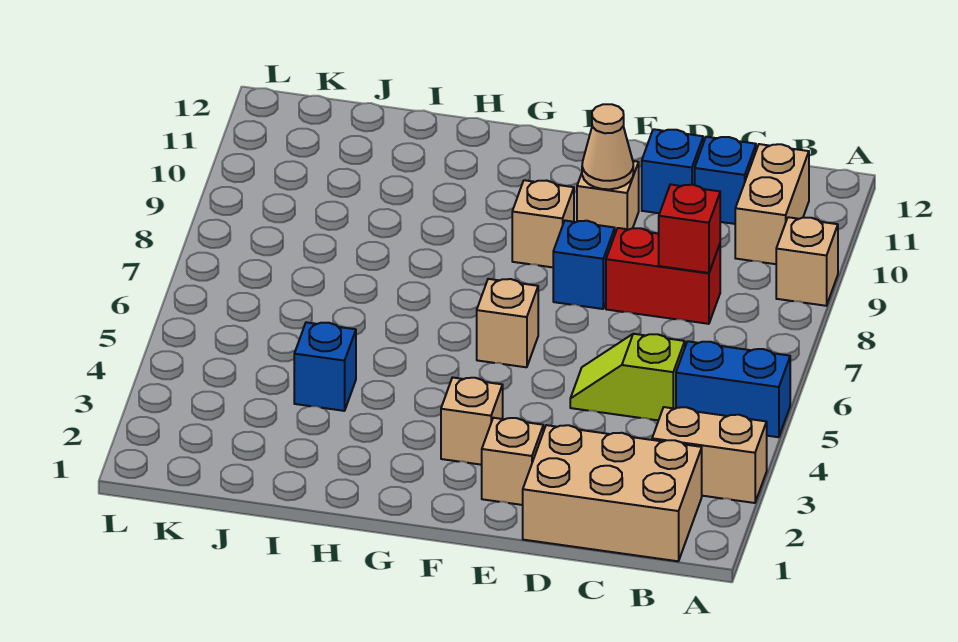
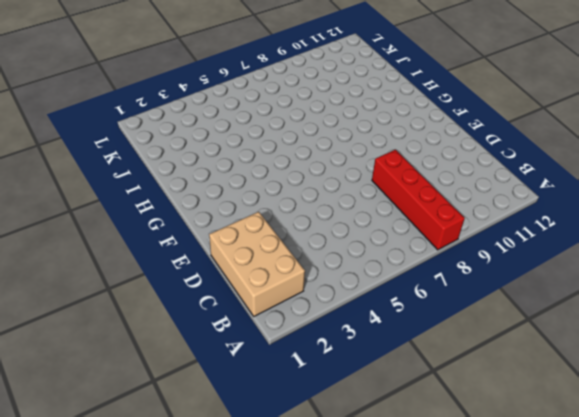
red brick A8:D8 level 1 -> red brick C8:D8 level 1
none -> tan brick A3:B3 level 1
none -> blue brick A5:B5 level 1
none -> tan brick A9 level 1

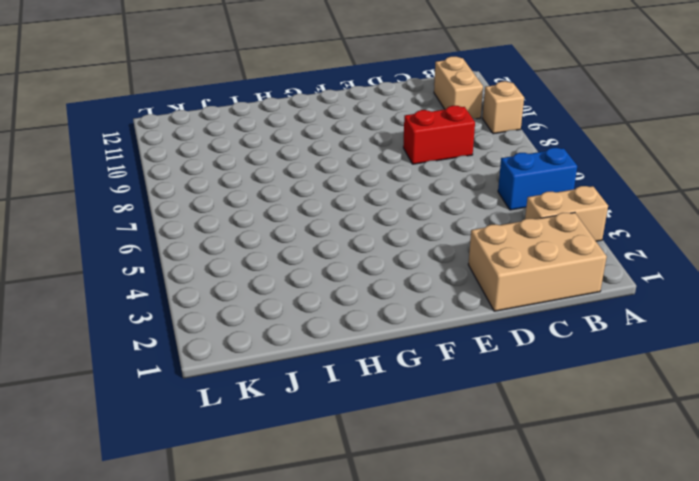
none -> lime slope C5:D5 level 1 top C
none -> blue brick C11 level 1
none -> blue brick D11 level 1

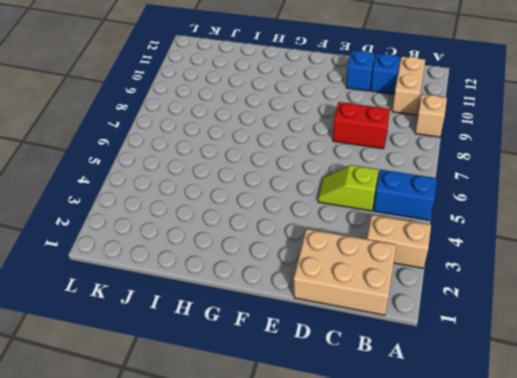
none -> tan brick E2 level 1
none -> blue brick E8 level 1
none -> tan brick E10 level 1

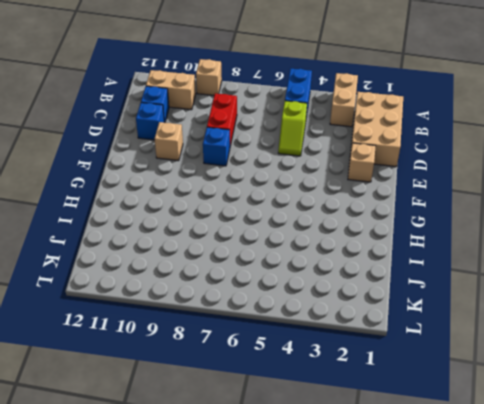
none -> tan brick F3 level 1
none -> tan brick F6 level 1
none -> tan brick F9 level 1

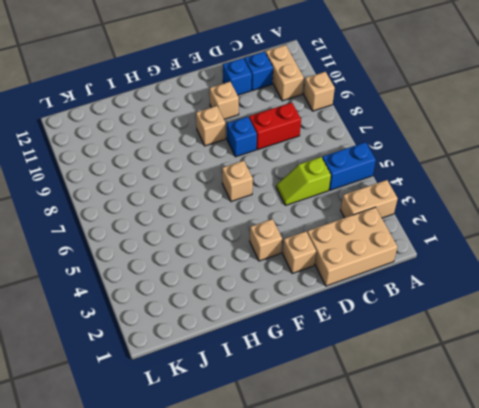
none -> blue brick I4 level 1
none -> red brick C8 level 2
none -> tan cone E10 level 2

